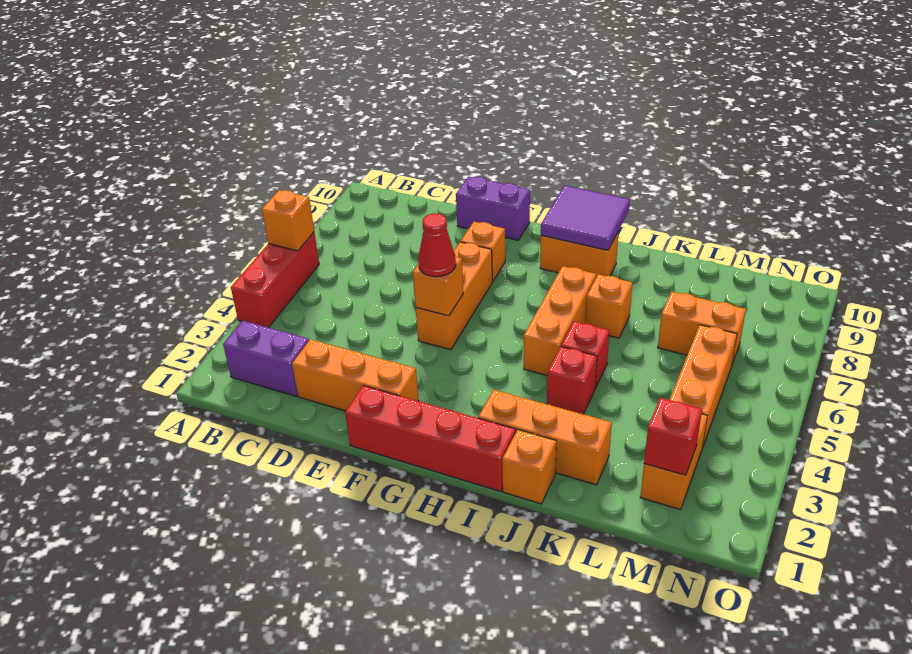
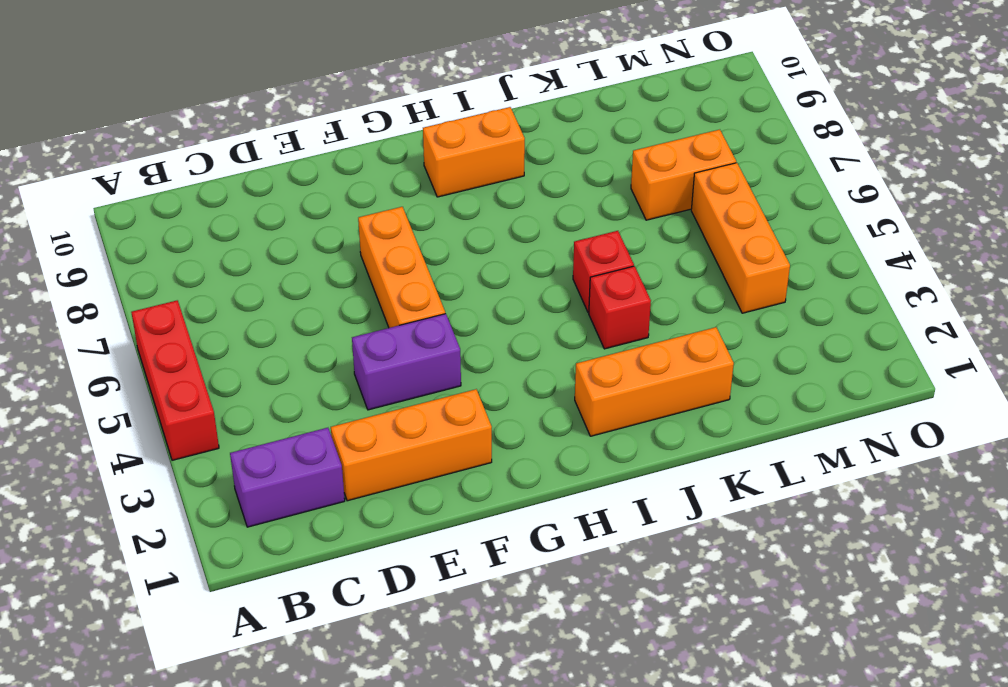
purple brick E4:F4 level 1 -> purple brick E10:F10 level 1
none -> red brick F1:I1 level 1
none -> orange brick F8 level 1
none -> orange brick I5:I7 level 1

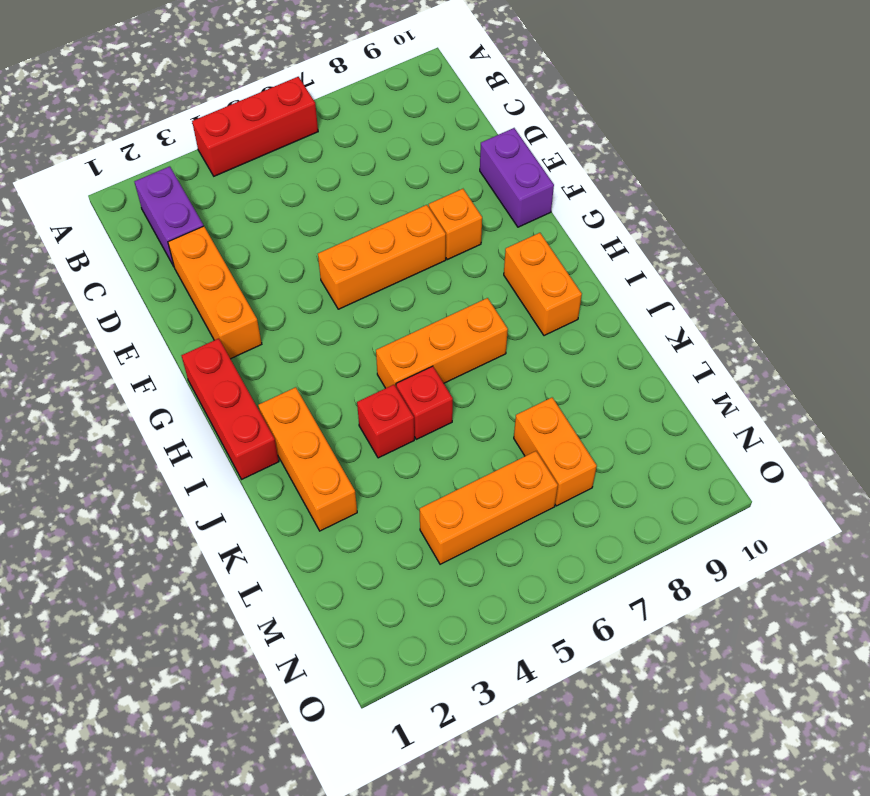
red brick G1:I1 level 1 -> red brick F1:I1 level 1
none -> orange brick J1 level 1
none -> orange brick J7 level 1
none -> orange brick M2:M3 level 1

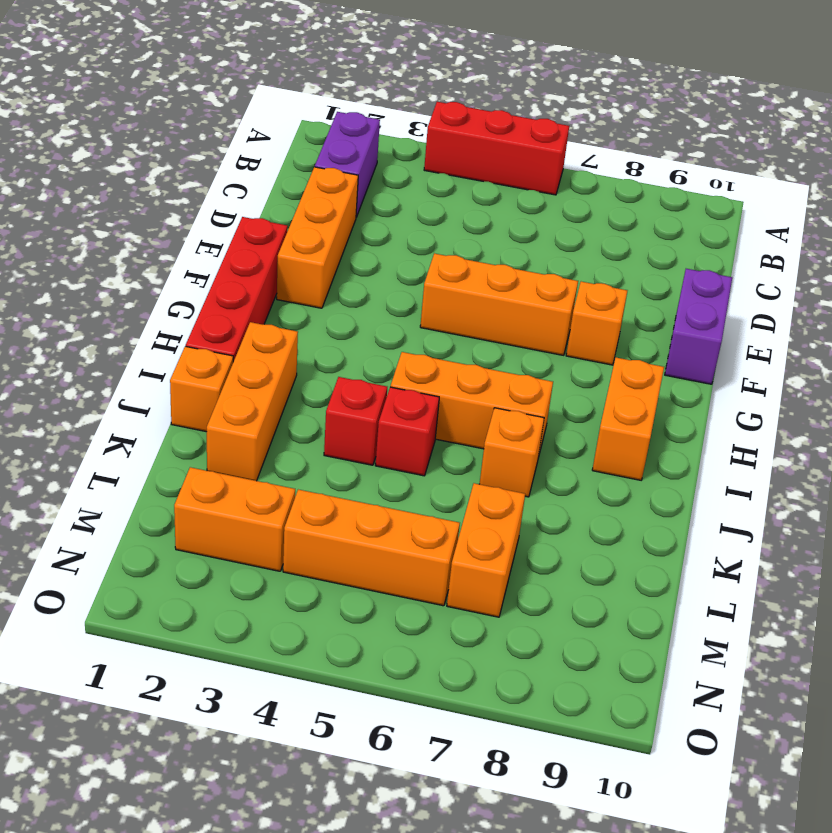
none -> orange brick A6 level 2
none -> orange brick F5 level 2
none -> purple tile H9:I10 level 2

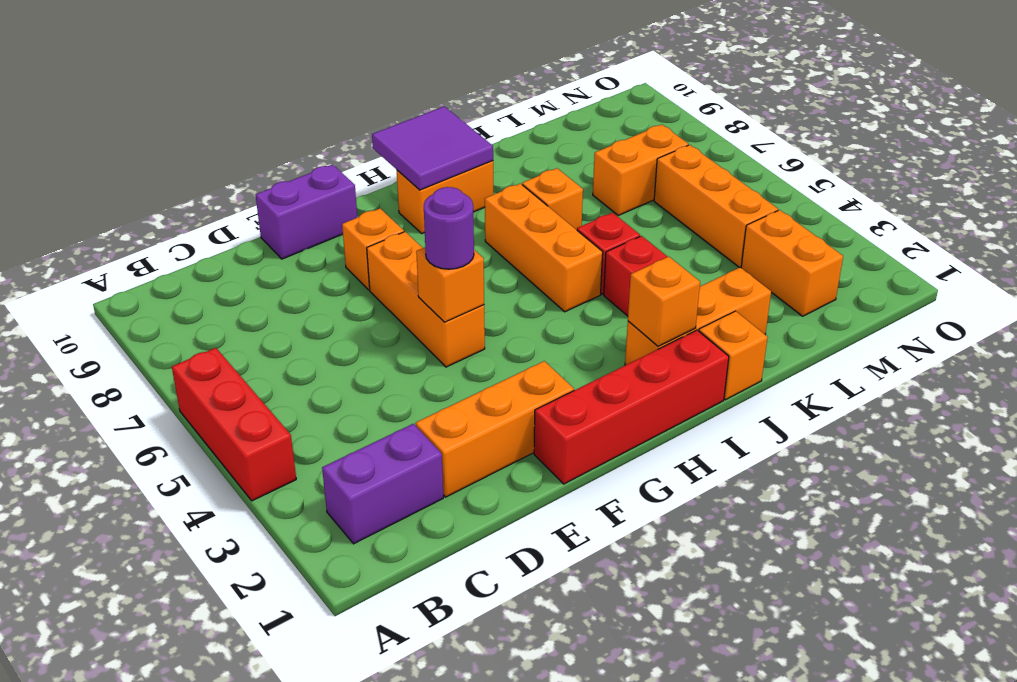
purple round brick F5 level 3 -> red cone F5 level 3
orange brick I2 level 2 -> orange brick A6 level 2
none -> red brick M2 level 2

